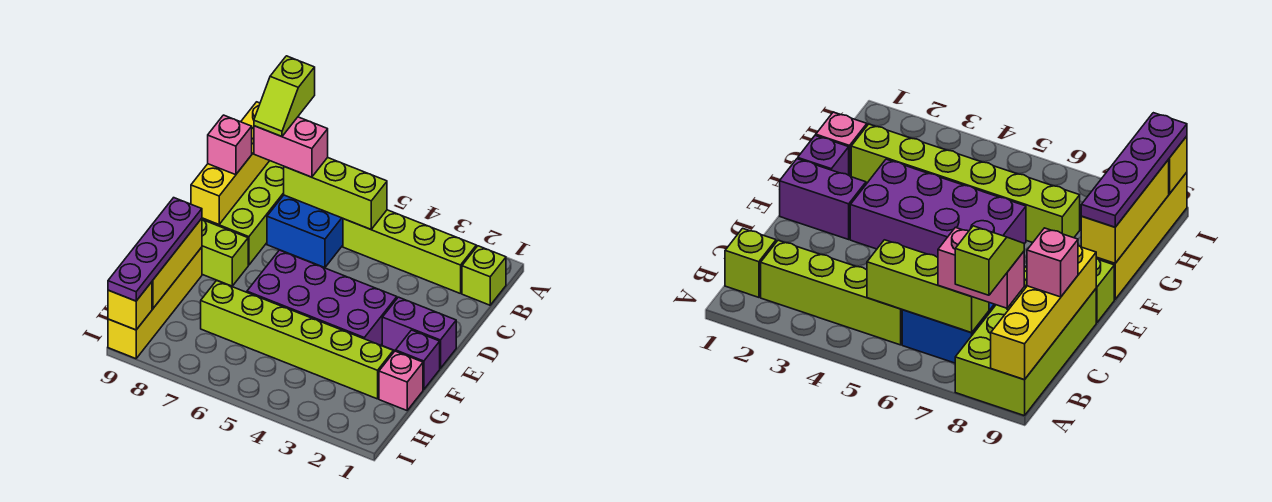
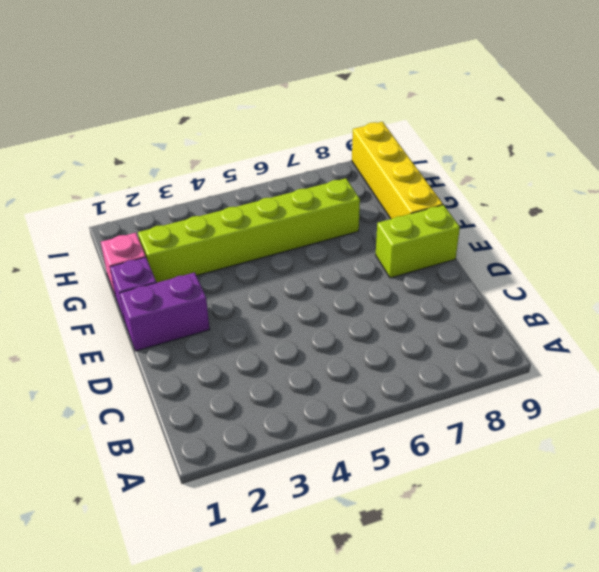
none -> lime brick A8:D9 level 1
none -> lime brick B1 level 1
none -> lime brick B2:B5 level 1

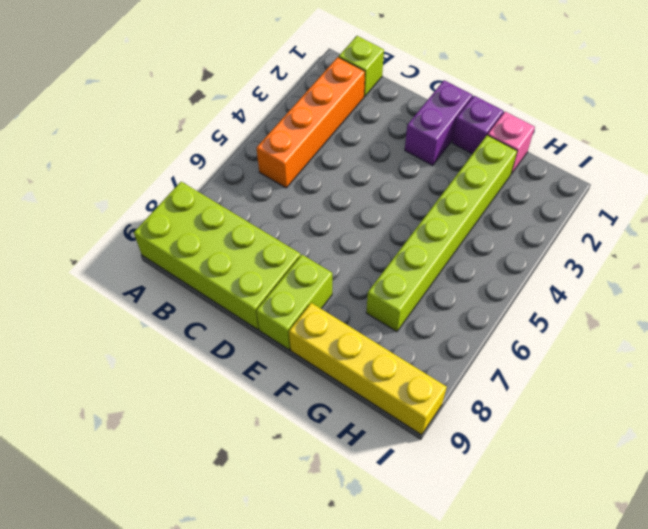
orange brick B2:B5 level 1 -> lime brick B2:B5 level 1
none -> blue brick B6:C7 level 1
none -> purple brick E3:F6 level 1
none -> yellow brick A9:D9 level 2

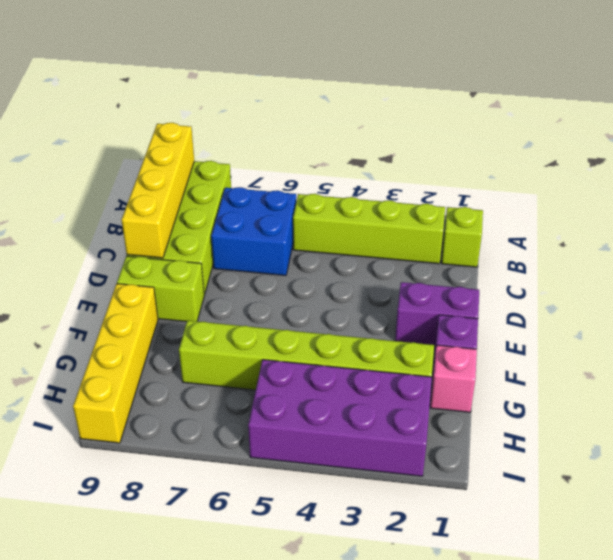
purple brick H2:I5 level 1 -> purple brick E3:F6 level 1
none -> lime brick B5:B7 level 2
none -> yellow brick F9:H9 level 2
none -> yellow brick I9 level 2

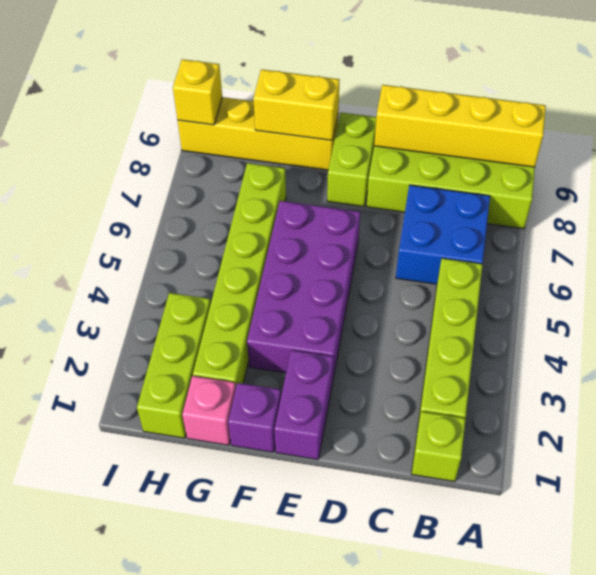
yellow brick F9:G9 level 2 -> yellow brick F9:H9 level 2
lime brick H1:H3 level 1 -> lime brick B5:B7 level 2
none -> pink brick B7:B8 level 3
none -> pink brick C9 level 3
none -> purple plate F9:I9 level 3

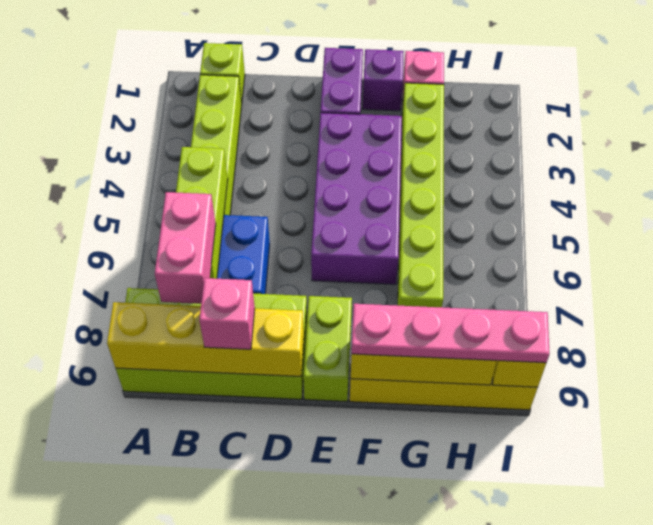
pink plate F9:I9 level 3 -> purple plate F9:I9 level 3
none -> lime slope A8:B8 level 4 top A

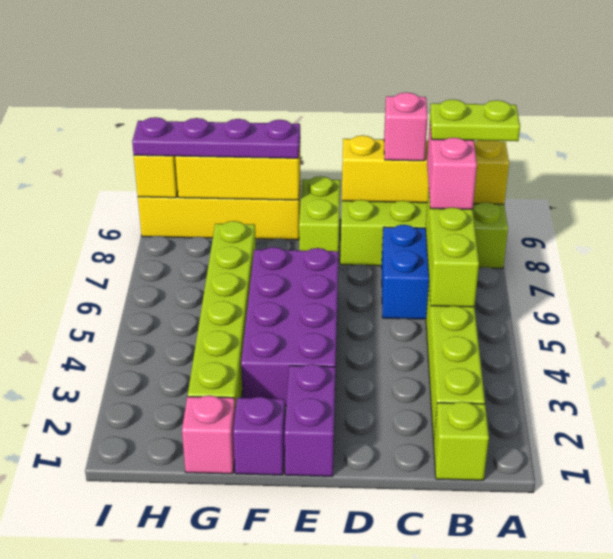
lime plate A8:B8 level 4 -> lime slope A8:B8 level 4 top A

